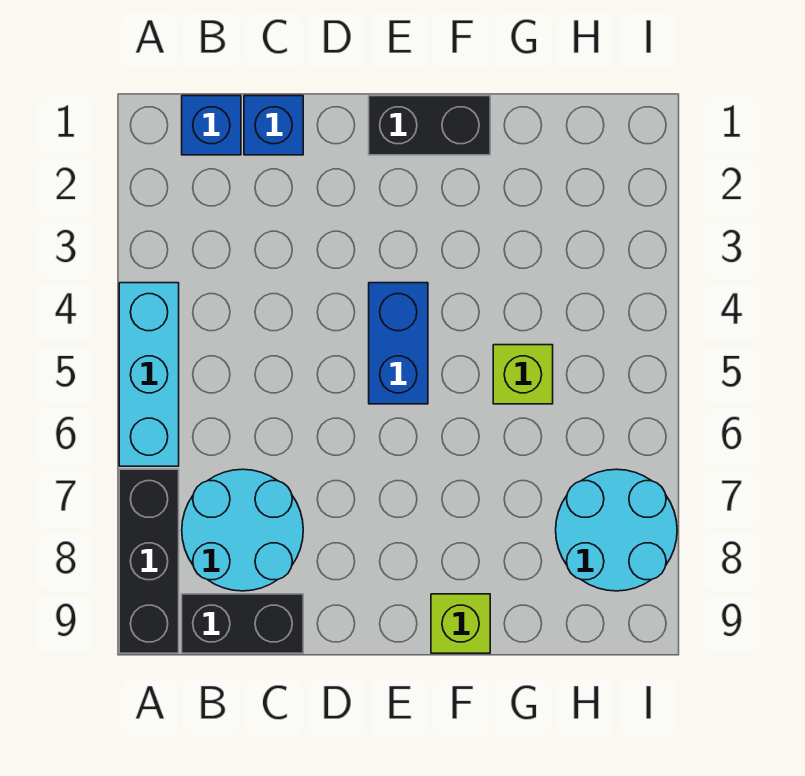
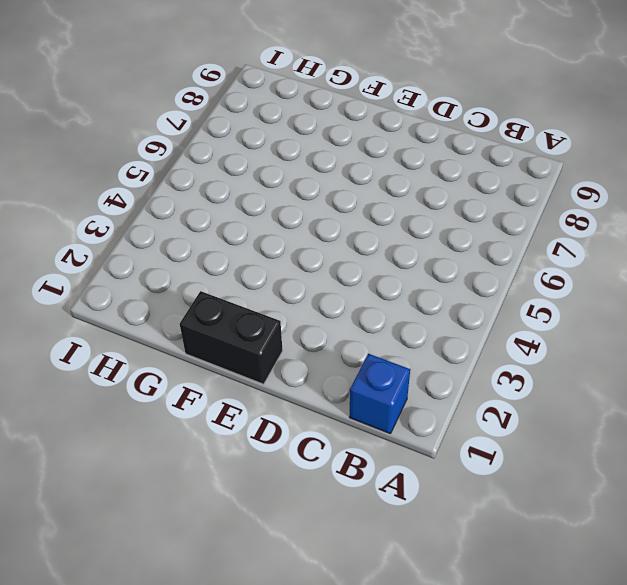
none -> cyan brick A4:A6 level 1
none -> black brick A7:A9 level 1

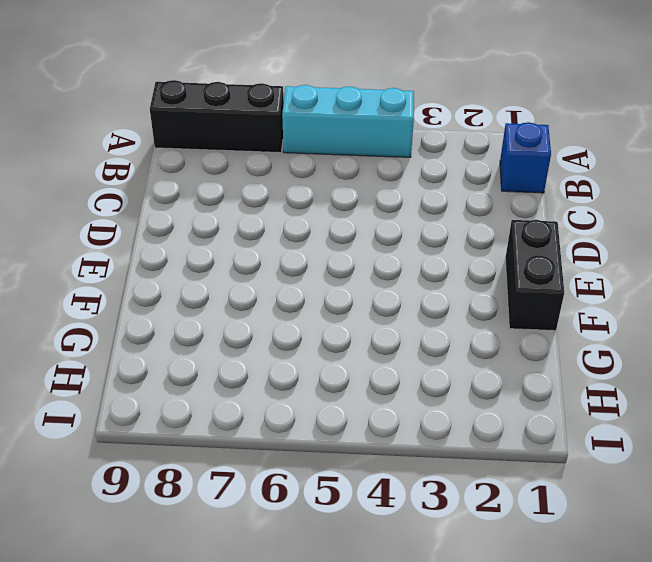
none -> cyan round brick B7:C8 level 1
none -> black brick B9:C9 level 1

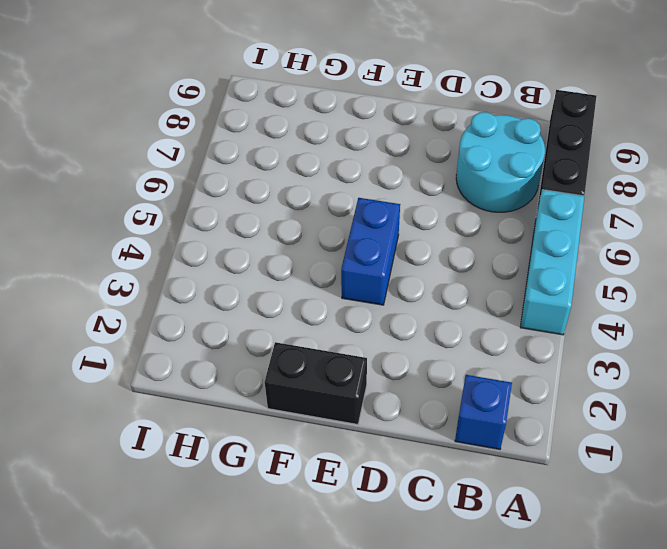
none -> black brick B9:C9 level 1
none -> blue brick C1 level 1

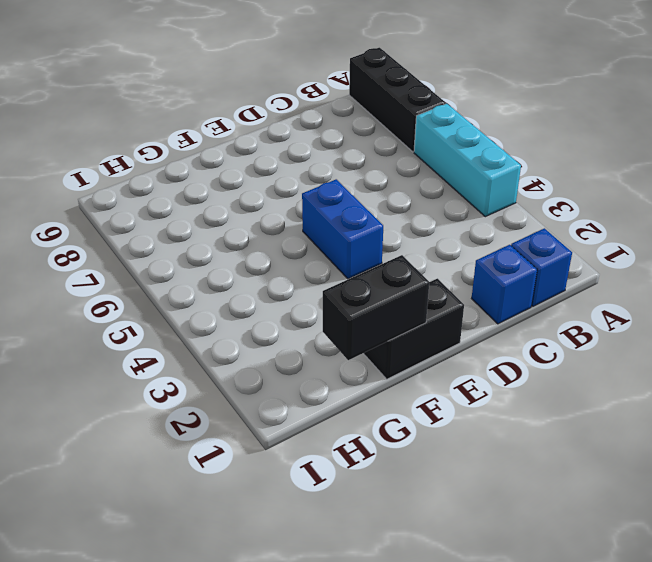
black brick F1:G1 level 2 -> black brick B9:C9 level 1
none -> cyan round brick B7:C8 level 1
none -> lime brick F9 level 1

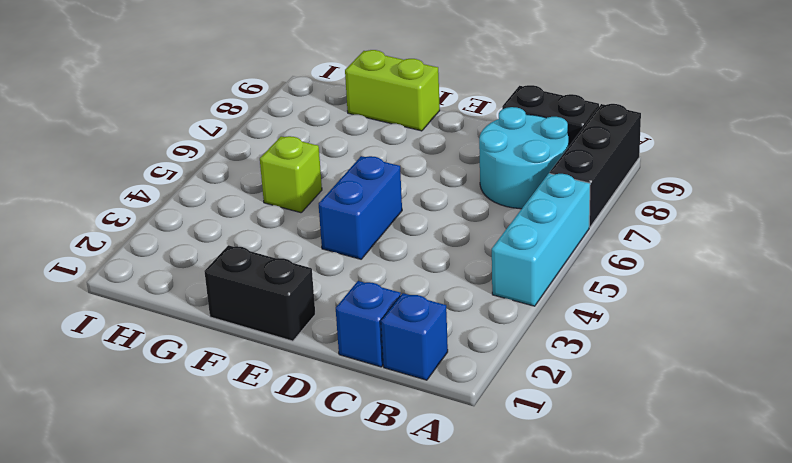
lime brick F9:G9 level 1 -> lime brick F9 level 1
none -> cyan round brick H7:I8 level 1

